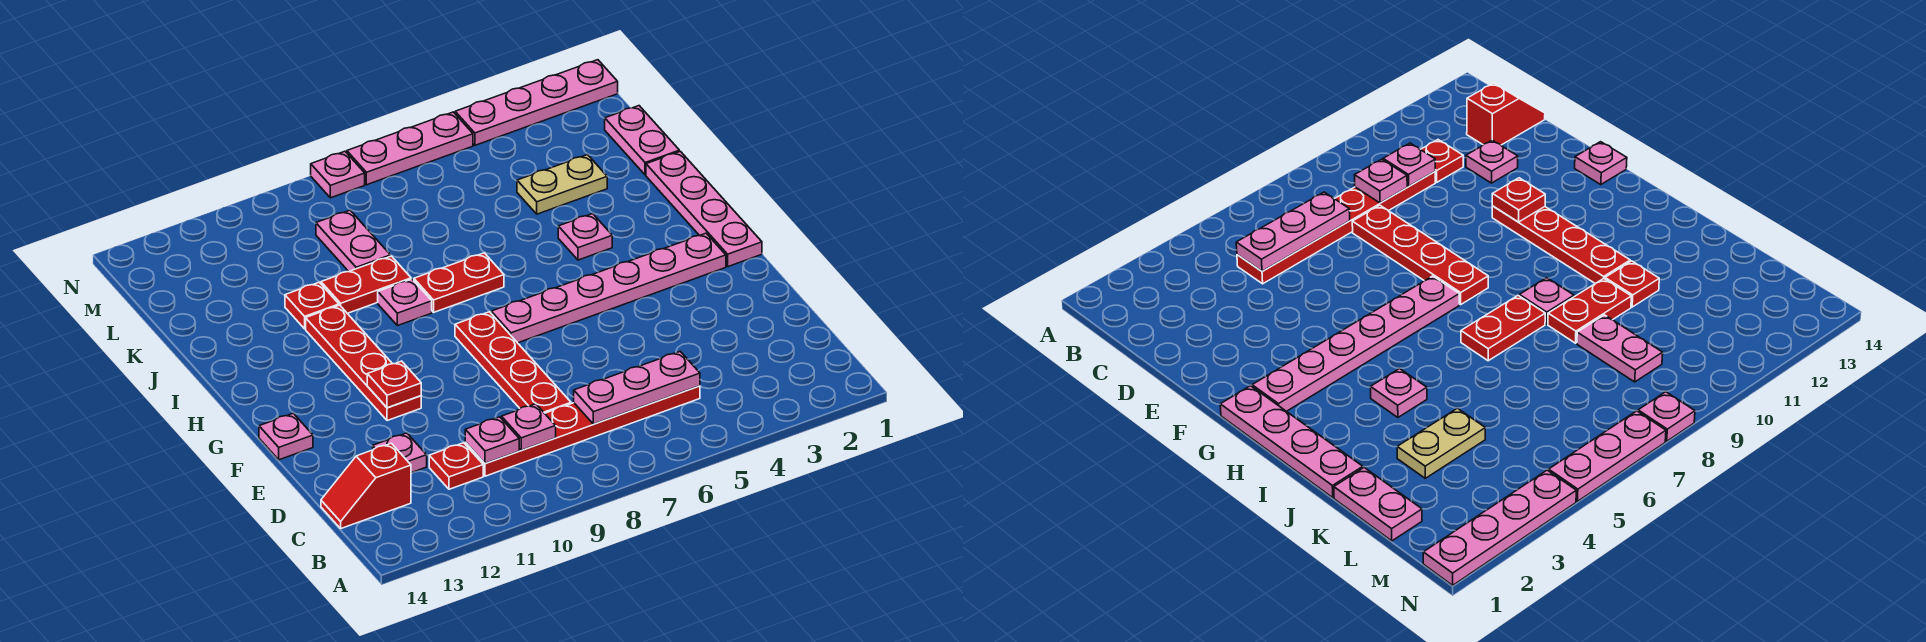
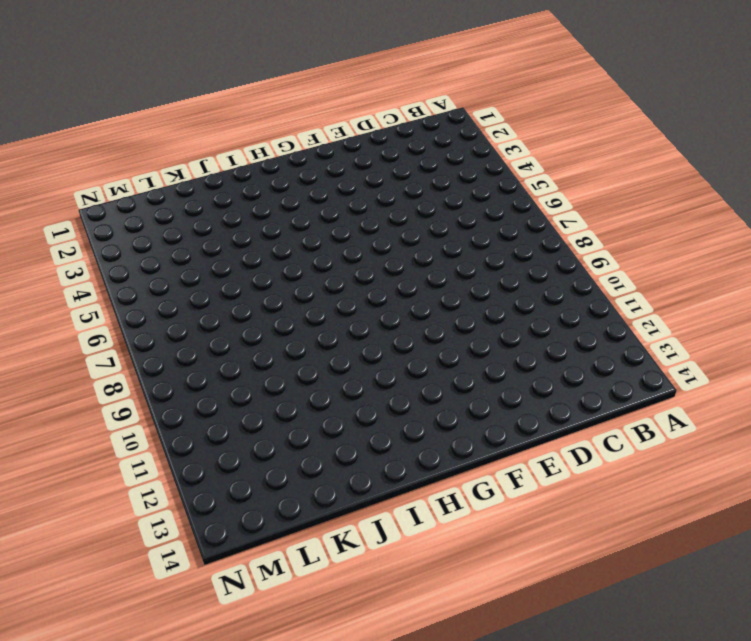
none -> red plate C5:C10 level 1
none -> red plate C11 level 1
none -> red slope C13:C14 level 1 top 13

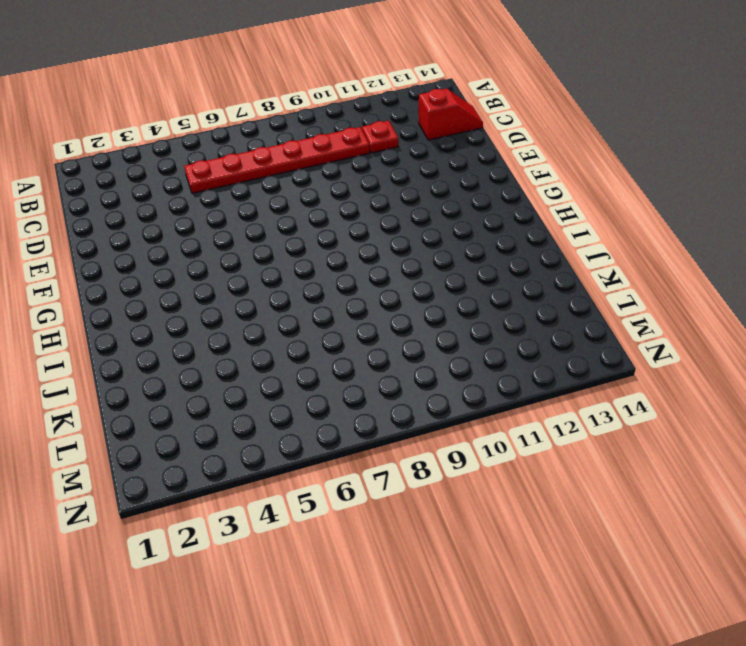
none -> red plate D8:G8 level 1
none -> pink plate D12 level 1
none -> red plate F11:I11 level 1

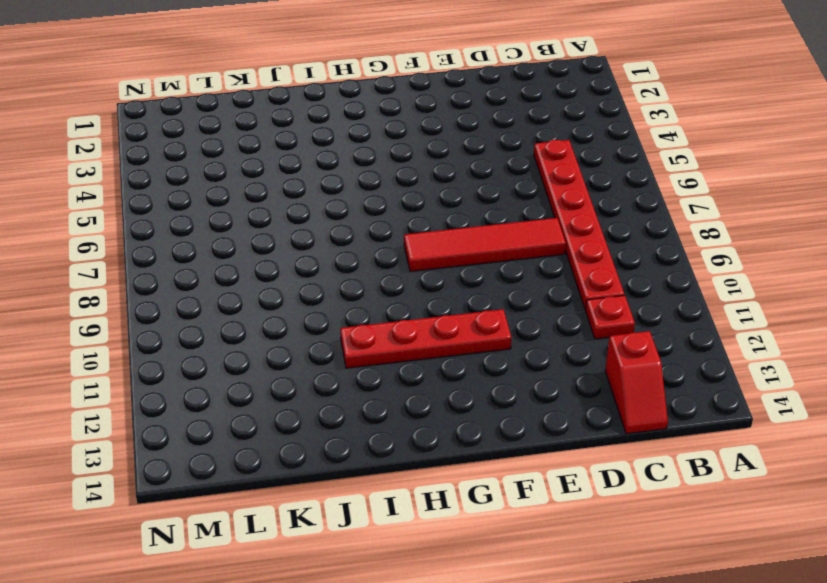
red tile D8:G8 level 1 -> red plate D8:G8 level 1
none -> pink plate D12 level 1
none -> pink plate F14 level 1
none -> pink plate G1:J1 level 1

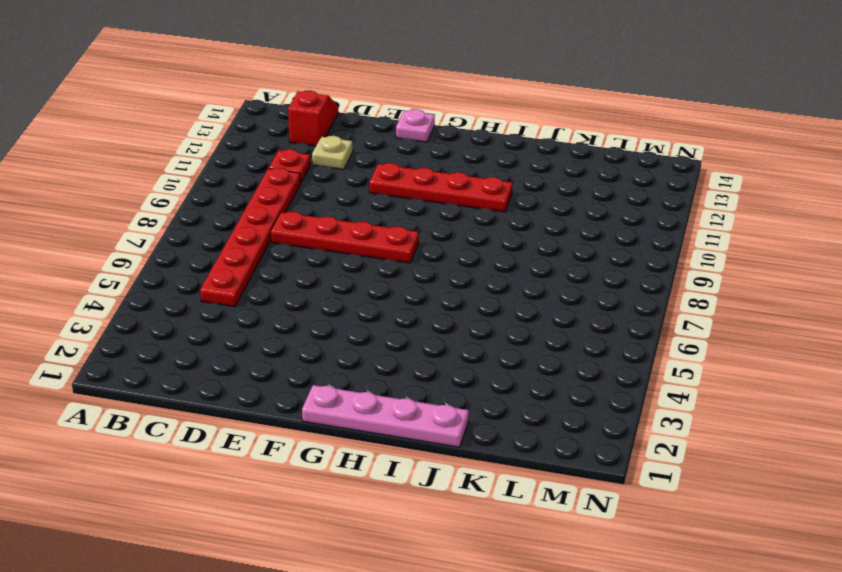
tan plate D12 level 1 -> pink plate D12 level 1
none -> pink plate G2:G7 level 1
none -> pink plate I4 level 1
none -> red plate I7:I8 level 1

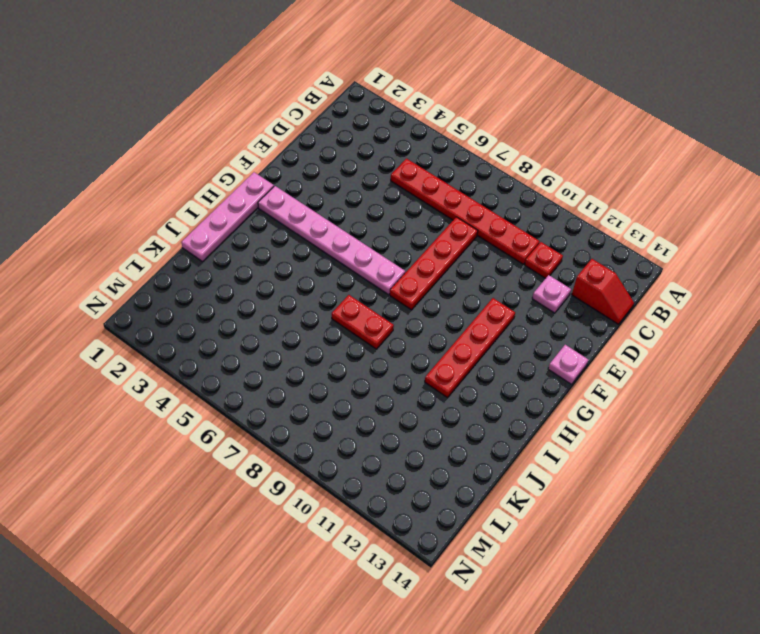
none -> pink plate I4 level 1
none -> pink plate I9 level 1
none -> red plate J9:J10 level 1

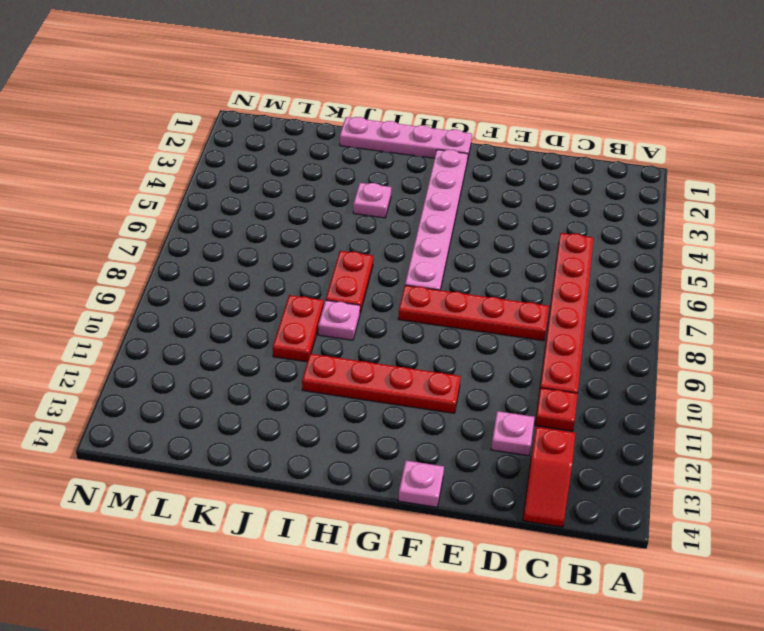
none -> red plate J11 level 1
none -> pink plate K1:L1 level 1
none -> tan plate K3:K4 level 1

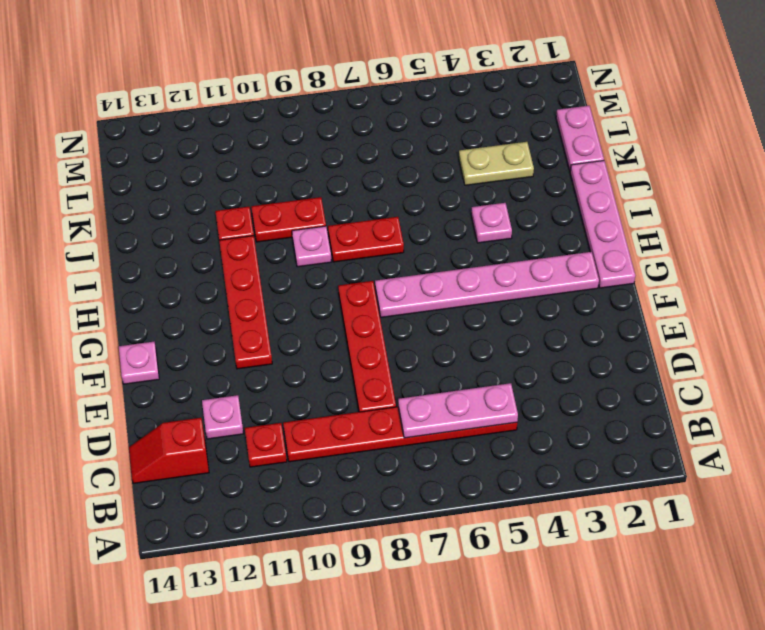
none -> pink plate K9:L9 level 1
none -> pink plate N1:N4 level 1
none -> pink plate N5:N7 level 1

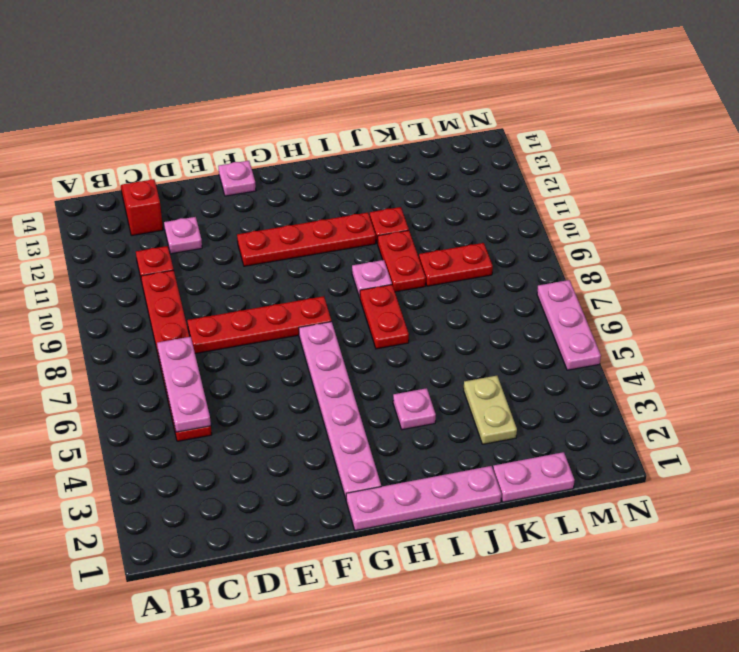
red plate K9:L9 level 1 -> pink plate K9:L9 level 1
none -> pink plate N1:N4 level 1
none -> pink plate N8 level 1
none -> pink plate C9 level 2

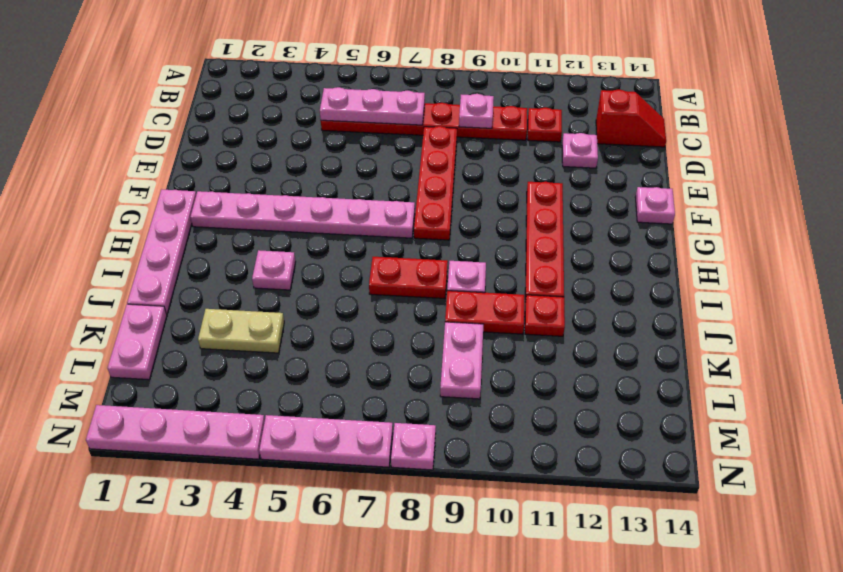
none -> pink plate C10 level 2
none -> red plate F11 level 2

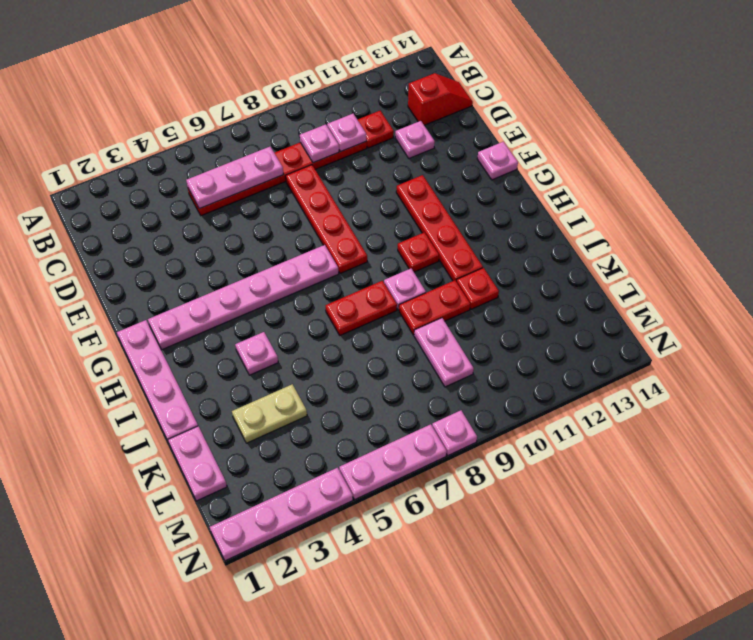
red plate H10 level 1 -> red plate F11 level 2

